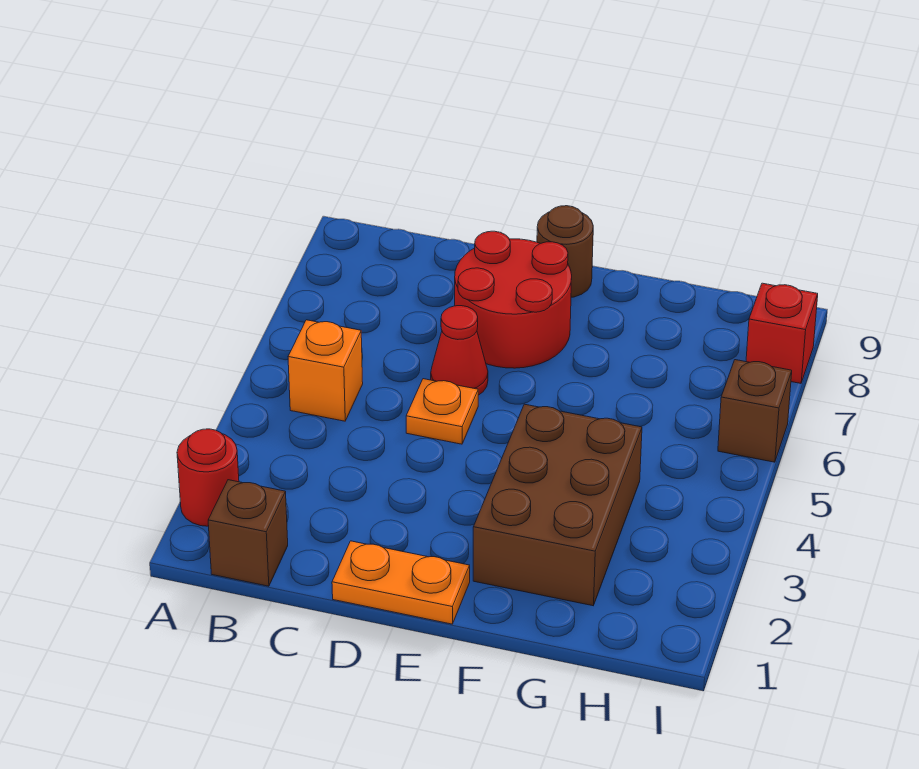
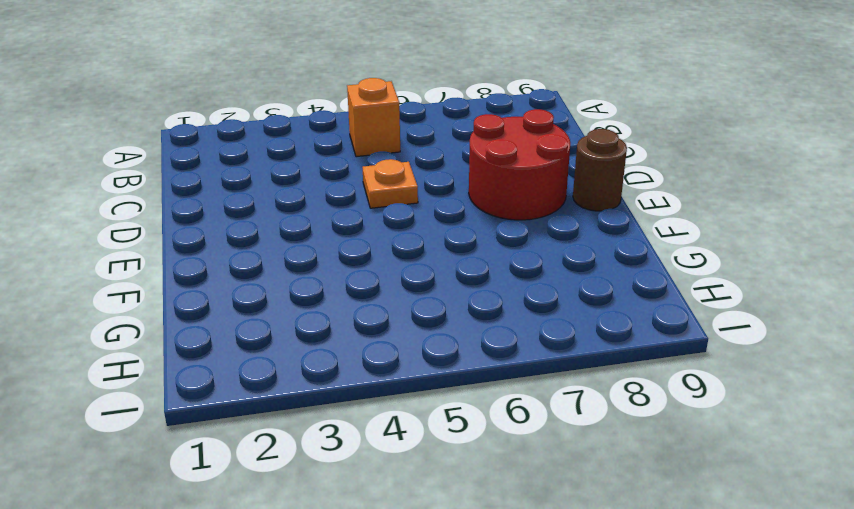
none -> red round brick A2 level 1
none -> brown brick B1 level 1

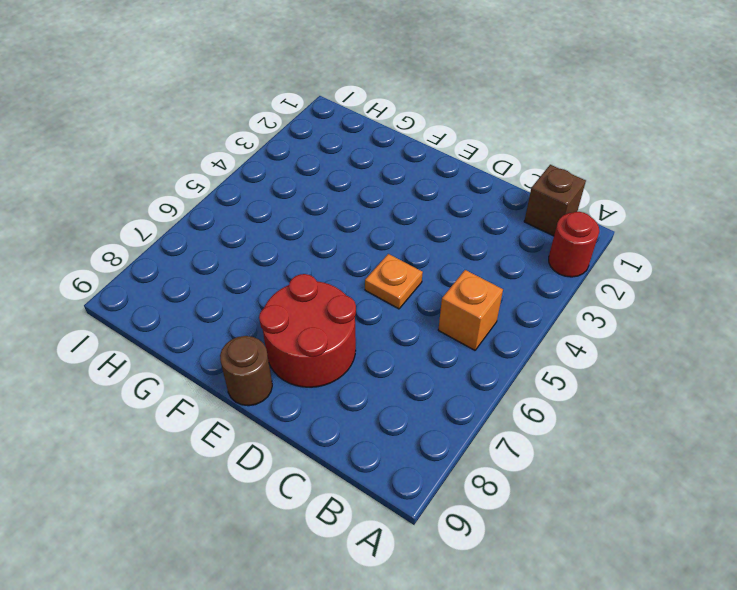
none -> orange plate D1:E1 level 1
none -> red cone D6 level 1

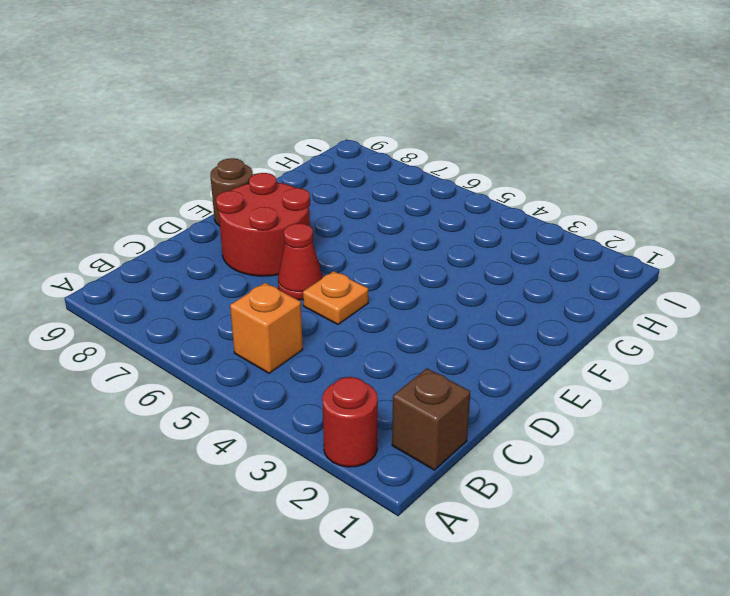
none -> orange plate D1:E1 level 1
none -> brown brick F2:G4 level 1

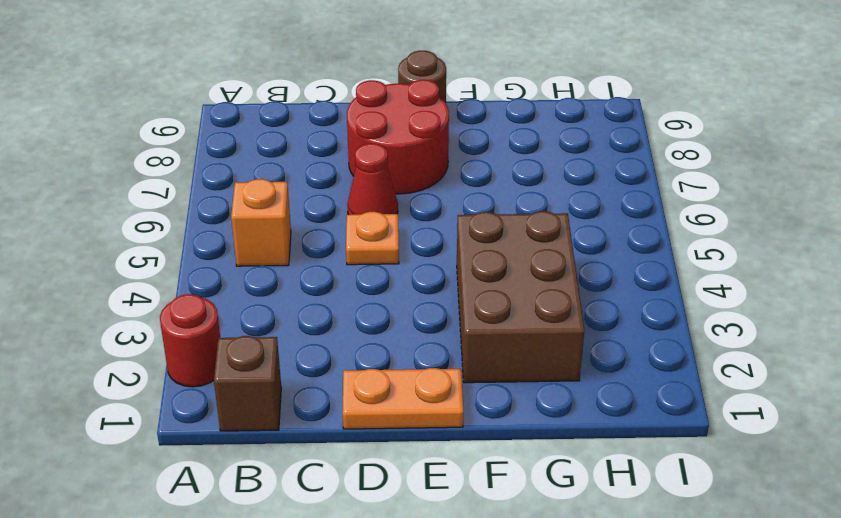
none -> brown brick I6 level 1
none -> red brick I8 level 1

